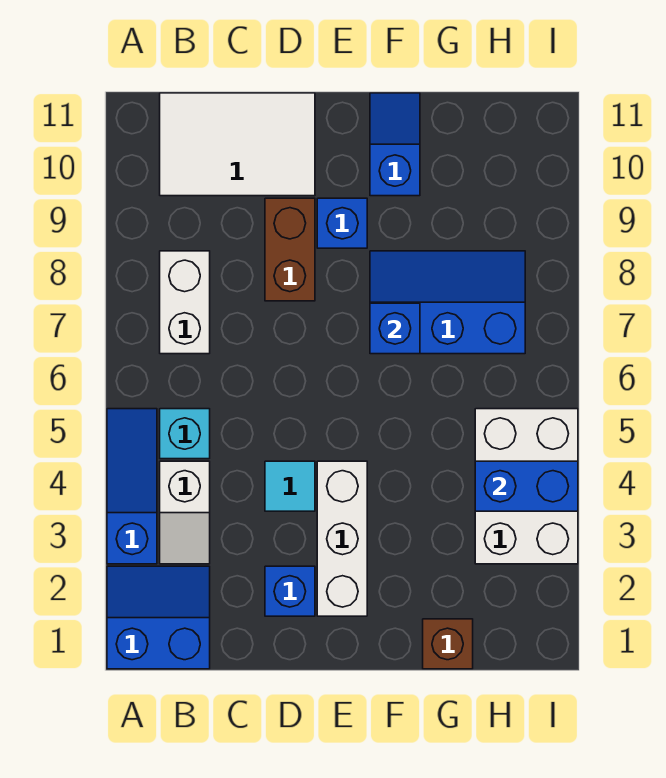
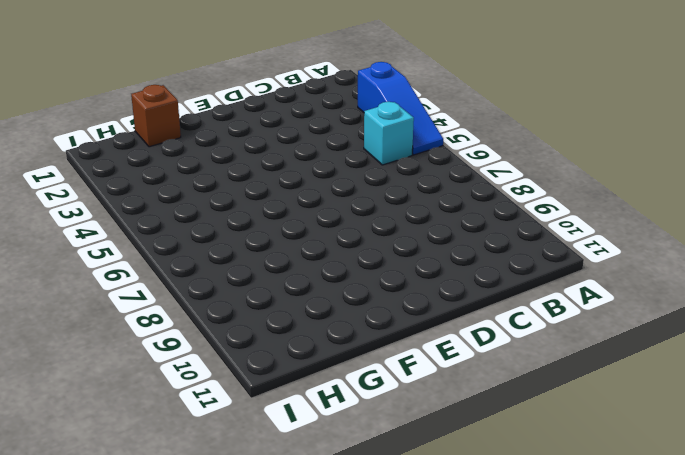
none -> blue slope A1:B2 level 1 top 1
none -> white slope B3:B4 level 1 top 4
none -> white brick B7:B8 level 1

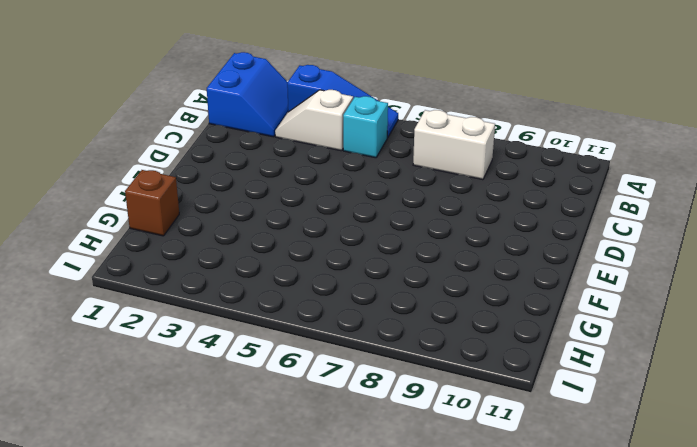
none -> white tile B10:D11 level 1
none -> blue brick D2 level 1
none -> cyan tile D4 level 1

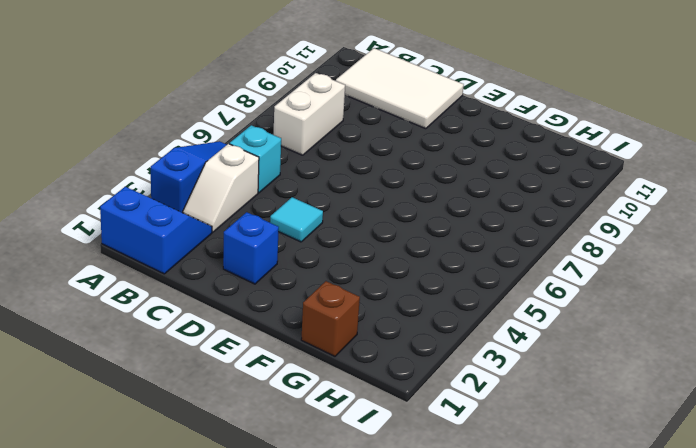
none -> brown brick D8:D9 level 1
none -> white brick E2:E4 level 1
none -> blue brick E9 level 1

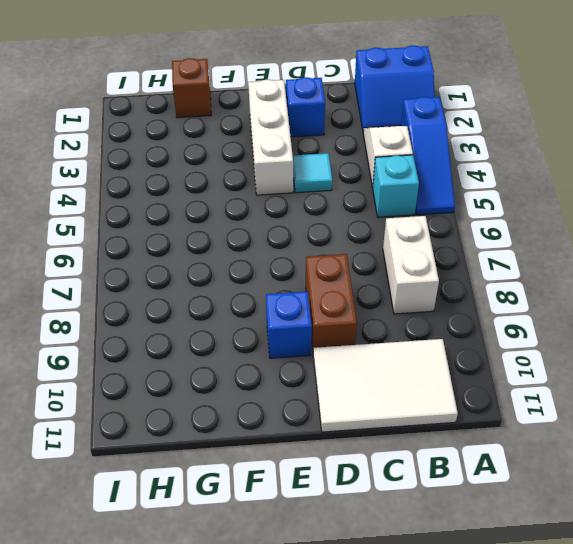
none -> blue slope F7:H8 level 1 top 7
none -> blue slope F10:F11 level 1 top 10
none -> white brick H3:I5 level 1

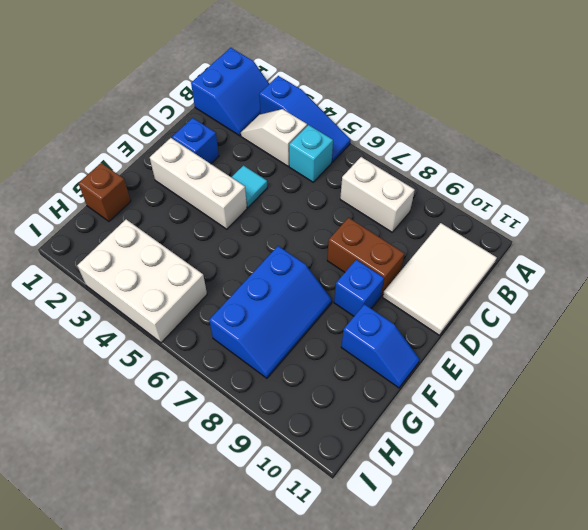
none -> blue brick F7 level 2
none -> blue brick H4:I4 level 2

